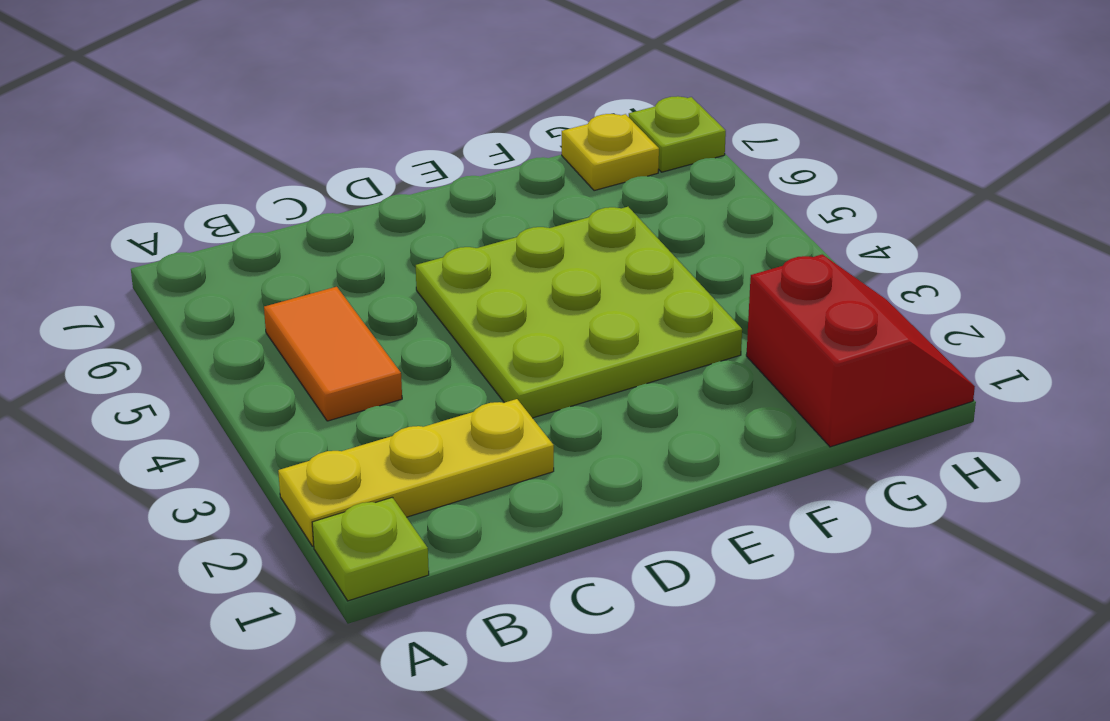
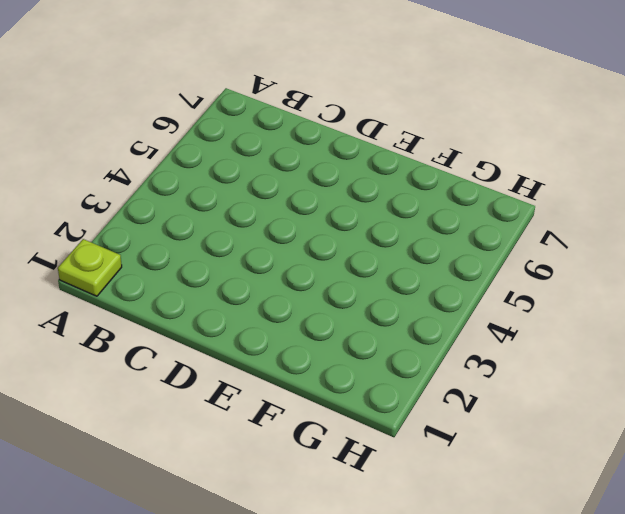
none -> yellow plate A2:C2 level 1
none -> orange tile B4:B5 level 1

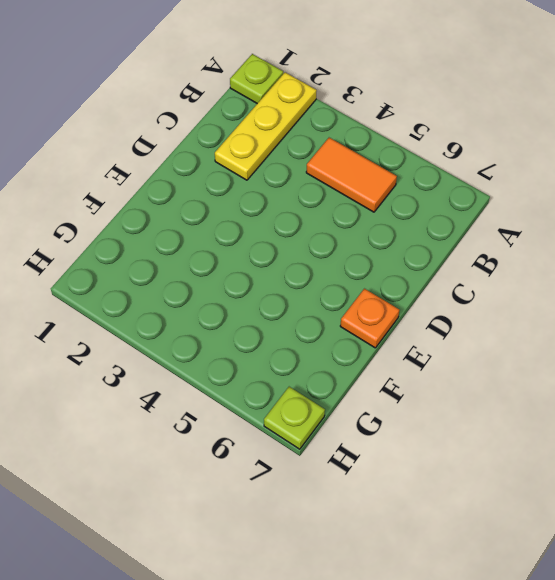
orange plate E7 level 1 -> none
none -> lime plate D3:F5 level 1
none -> red slope G1:H2 level 1 top G

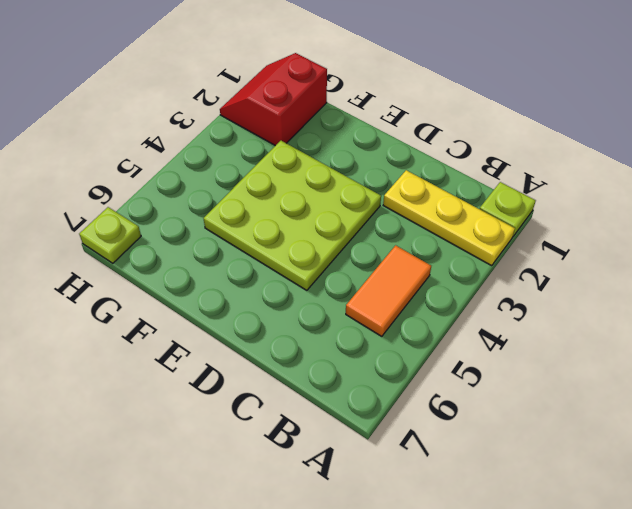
none -> yellow plate G7 level 1

